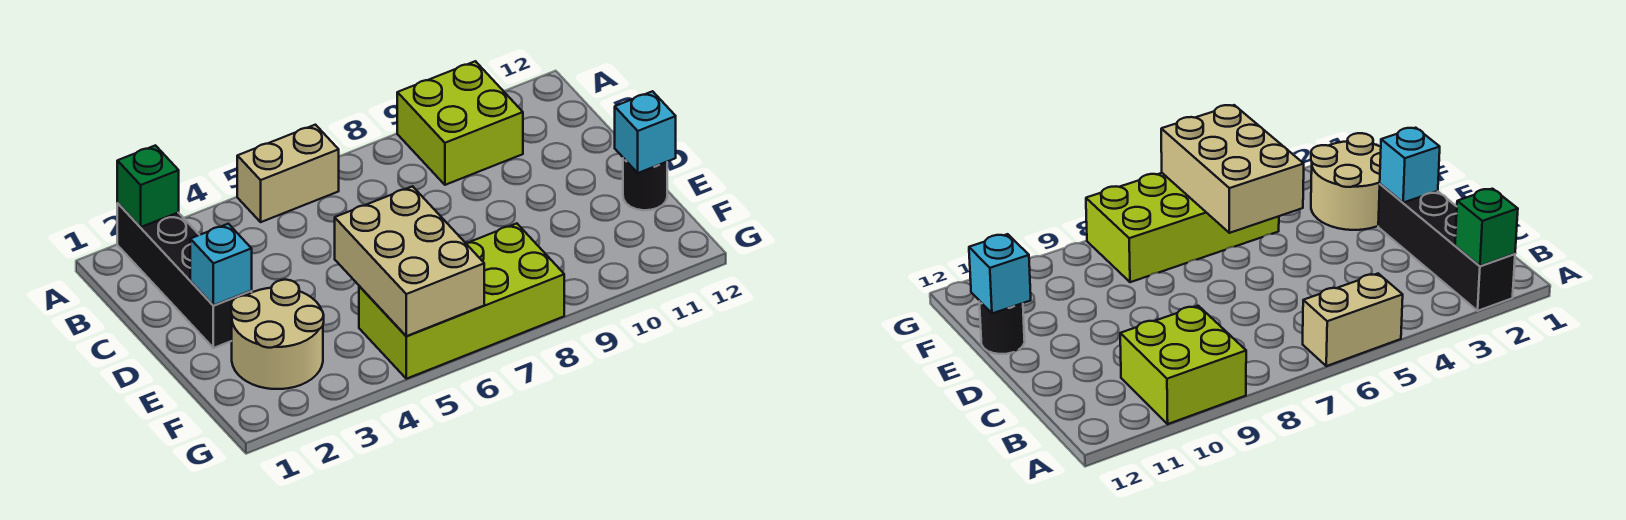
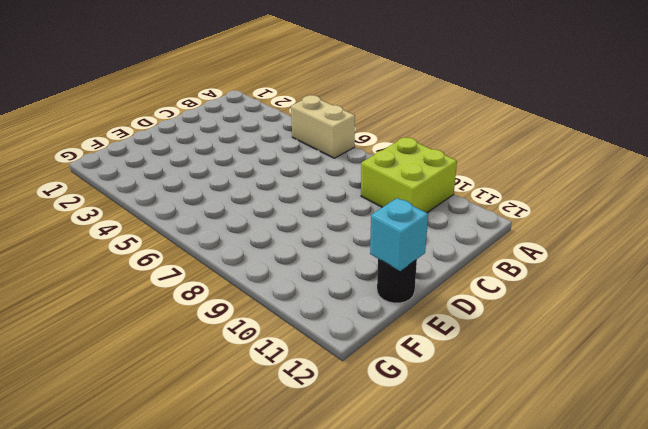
none -> black brick A2:D2 level 1
none -> tan round brick E2:F3 level 1

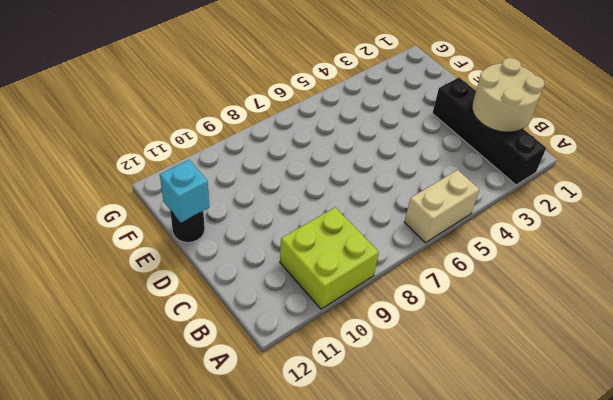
tan round brick B1:C2 level 2 -> tan round brick E2:F3 level 1
none -> lime brick F5:G8 level 1
none -> green brick A2 level 2

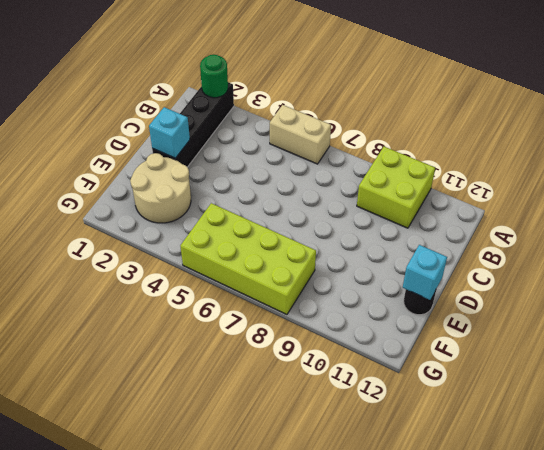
green round brick A2 level 2 -> green brick A2 level 2
none -> tan brick E5:G6 level 2

